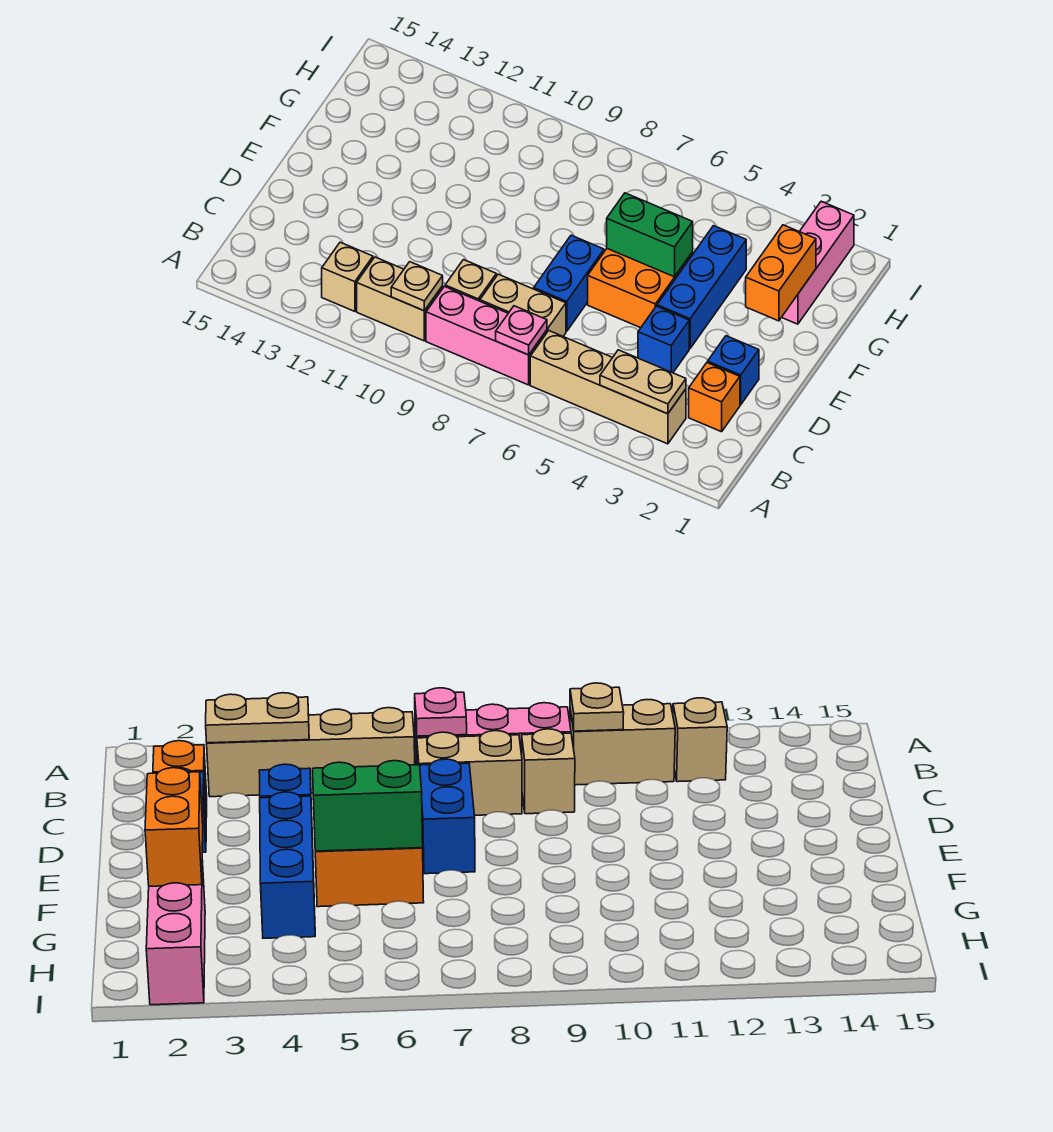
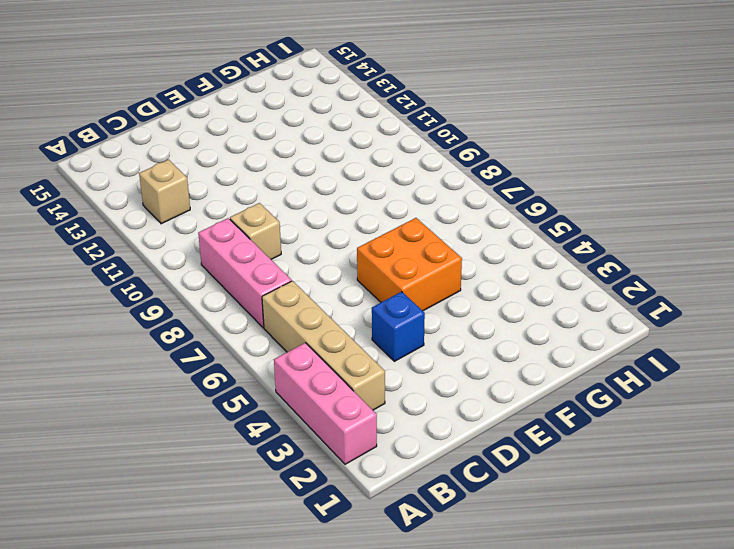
pink brick A2:A4 level 1 -> pink brick G2:I2 level 1
none -> tan brick B10:B11 level 1
none -> orange brick C2 level 1
none -> tan brick C7:C8 level 1

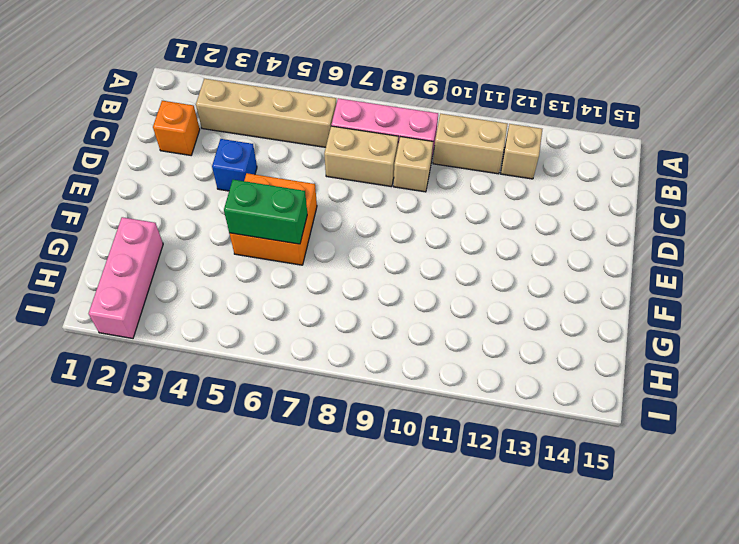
none -> blue brick D2 level 1
none -> blue brick D7:E7 level 1
none -> blue brick E4:G4 level 1

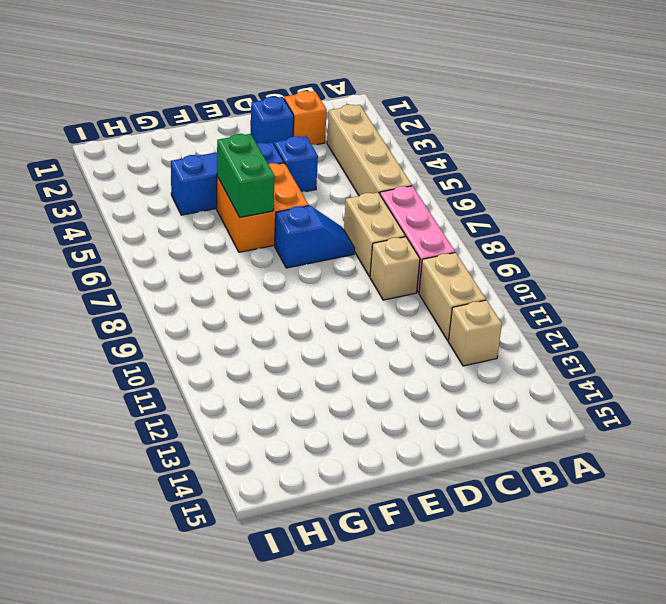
blue slope D7:E7 level 1 top E -> blue brick D7:E7 level 1
none -> pink brick G2:I2 level 1
none -> tan plate B3:B4 level 2
none -> pink plate B7 level 2

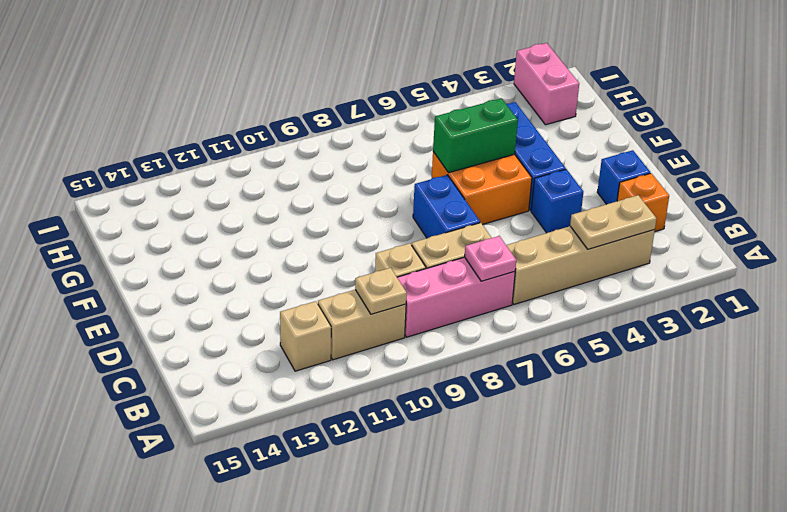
pink brick H2:I2 level 1 -> pink brick G2:I2 level 1
none -> orange brick F2:G2 level 2

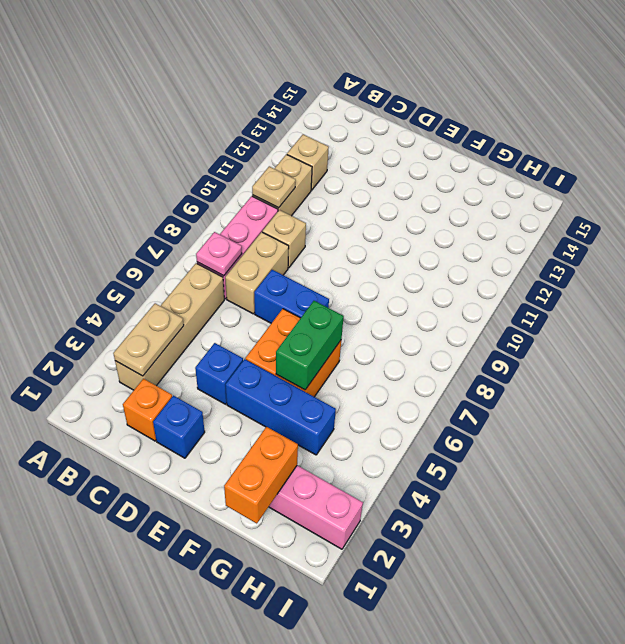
orange brick G1:G2 level 2 -> orange brick F2:G2 level 2

